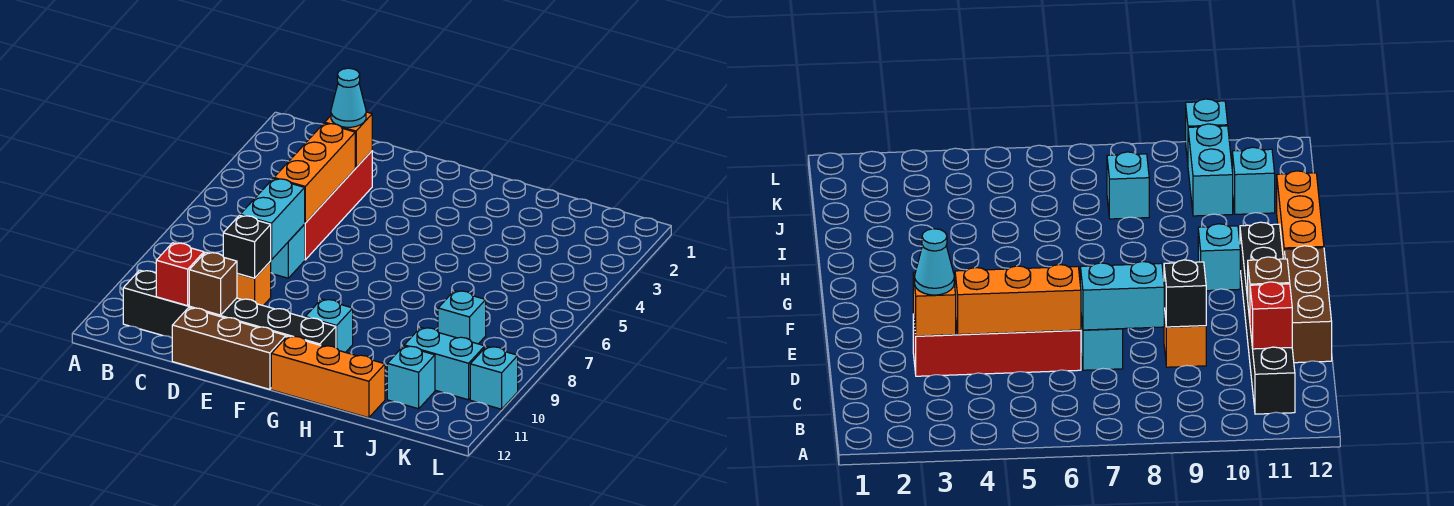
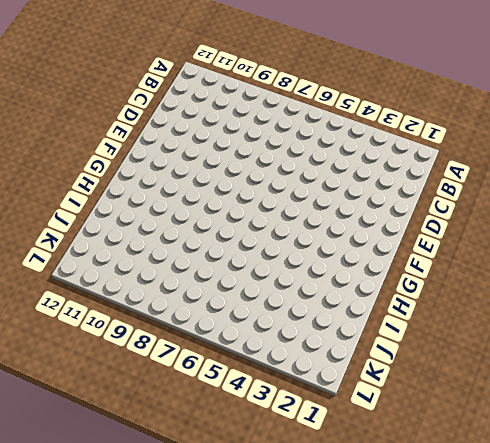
none -> black brick B11:G11 level 1
none -> red brick D3:D6 level 1
none -> cyan brick D7 level 1

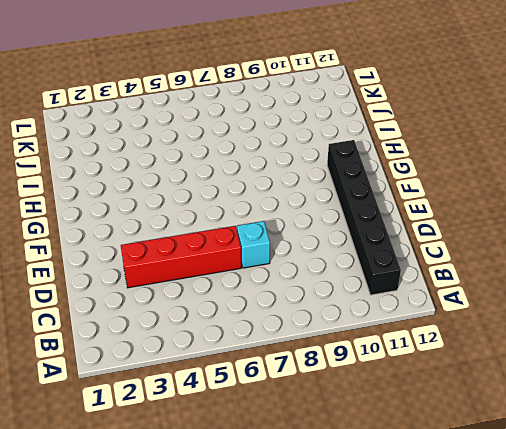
none -> orange brick D9 level 1
none -> brown brick D12:F12 level 1
none -> cyan brick G10 level 1

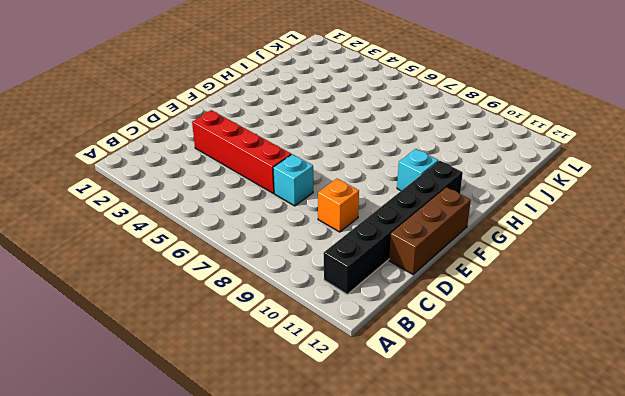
none -> orange brick G12:I12 level 1
none -> cyan brick J8 level 1
none -> cyan brick J10:K10 level 1

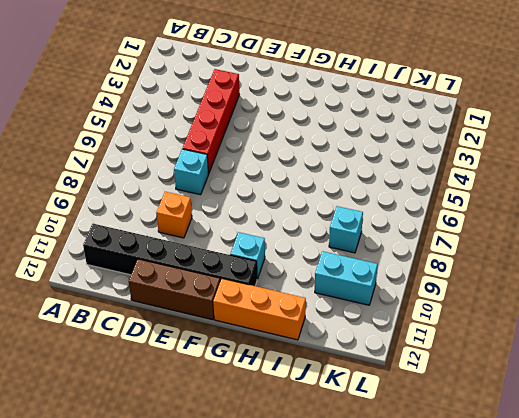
none -> cyan brick J11 level 1
none -> cyan brick L10 level 1
none -> red brick C11 level 2

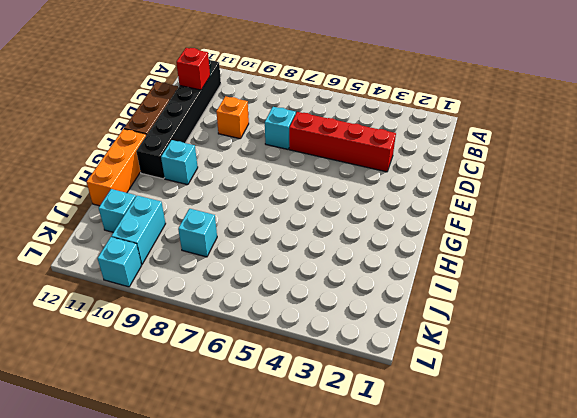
none -> orange brick D3 level 2
none -> orange brick D4:D6 level 2
none -> cyan brick D7:D8 level 2

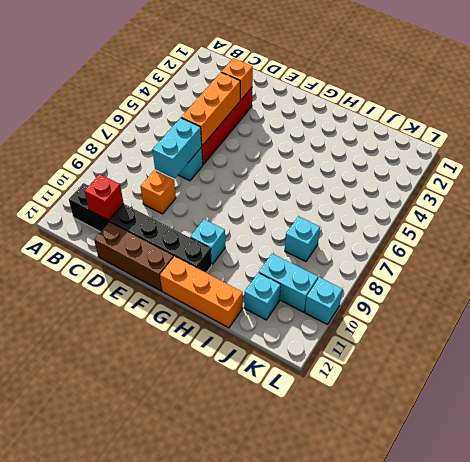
none -> black brick D9 level 2
none -> brown brick D11 level 2
none -> cyan cone D3 level 3

